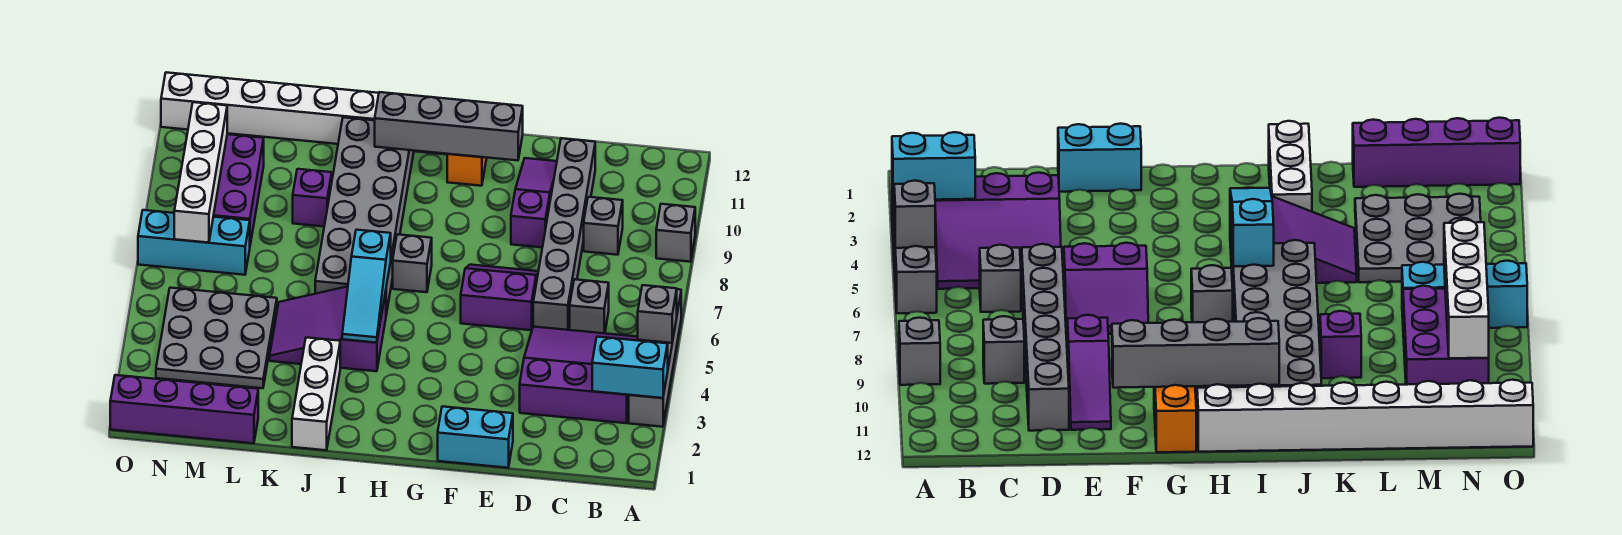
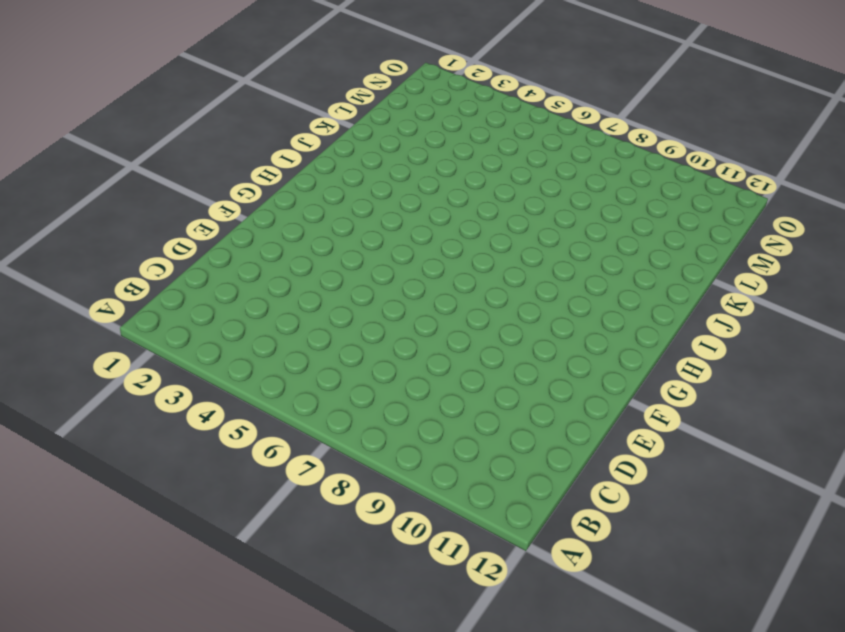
none -> grey brick A3:A6 level 1
none -> grey brick A9 level 1
none -> purple slope B3:D5 level 1 top 3

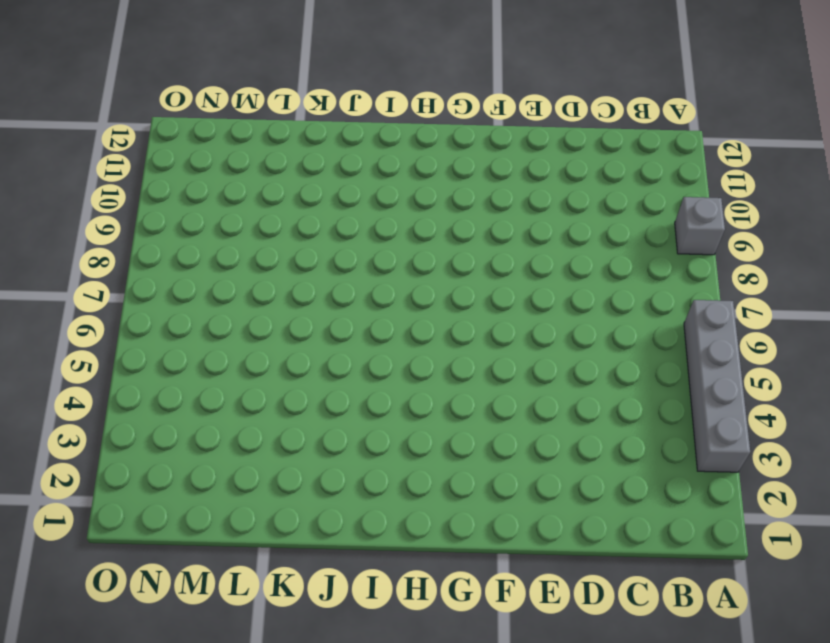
none -> purple slope B3:D5 level 1 top 3
none -> grey brick C6 level 1
none -> grey brick C9 level 1

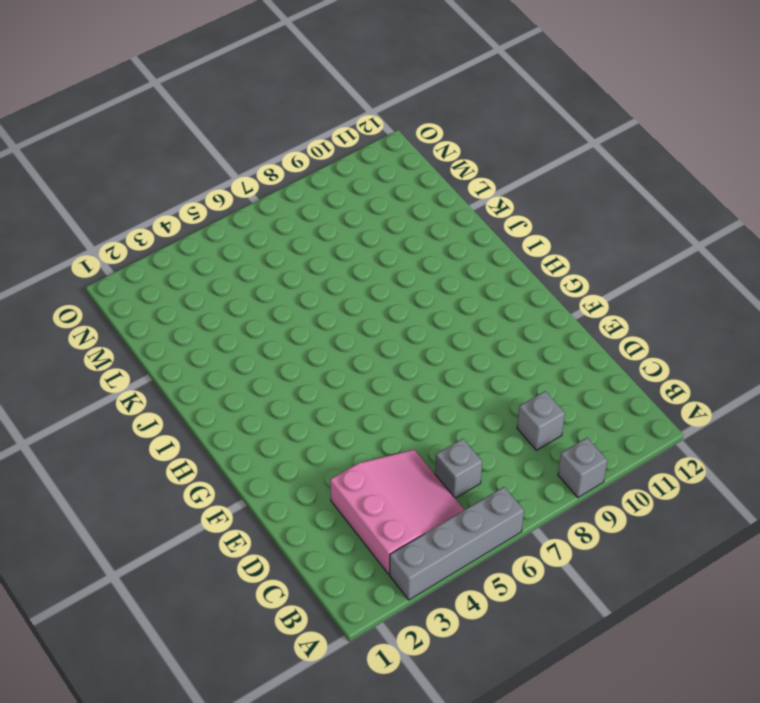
pink slope B3:D5 level 1 top 3 -> purple slope B3:D5 level 1 top 3
none -> grey brick D6:D11 level 1
none -> cyan brick E1:F1 level 1
none -> purple slope E6:F7 level 1 top 6

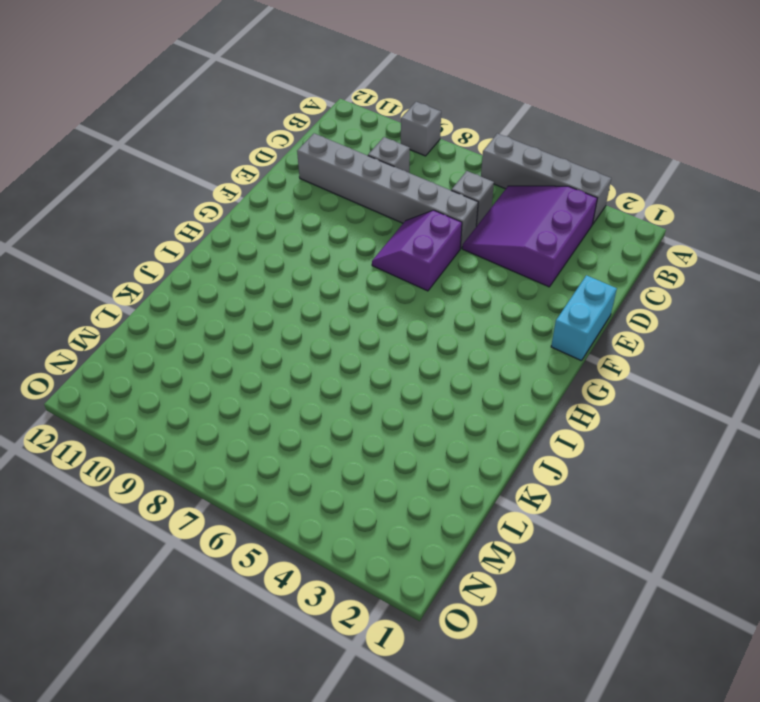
none -> purple slope E9:E11 level 1 top 9
none -> orange brick G11:G12 level 1
none -> grey brick H7 level 1

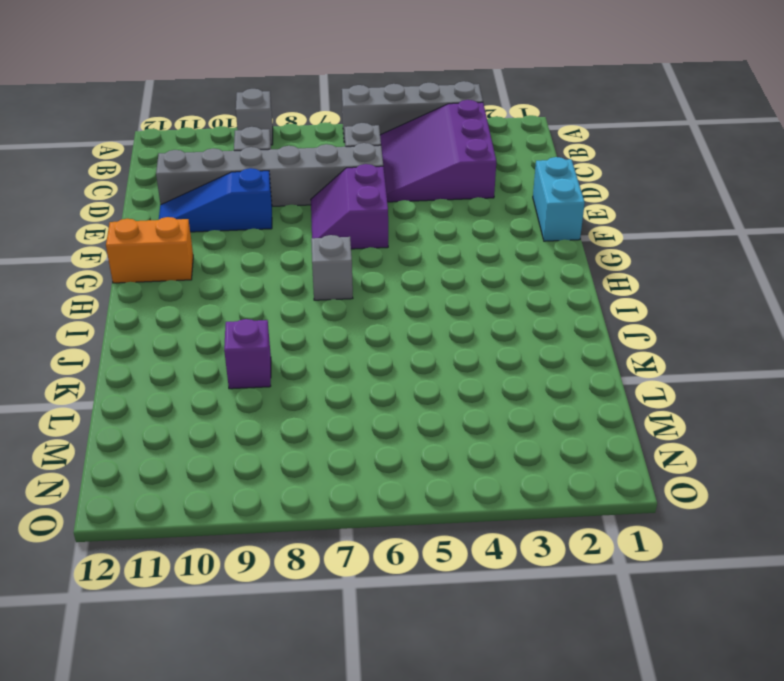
blue slope E9:E11 level 1 top 9 -> purple slope E9:E11 level 1 top 9
none -> white brick H12:O12 level 1
none -> purple slope I4:K5 level 1 top I
none -> grey brick I6:J11 level 1

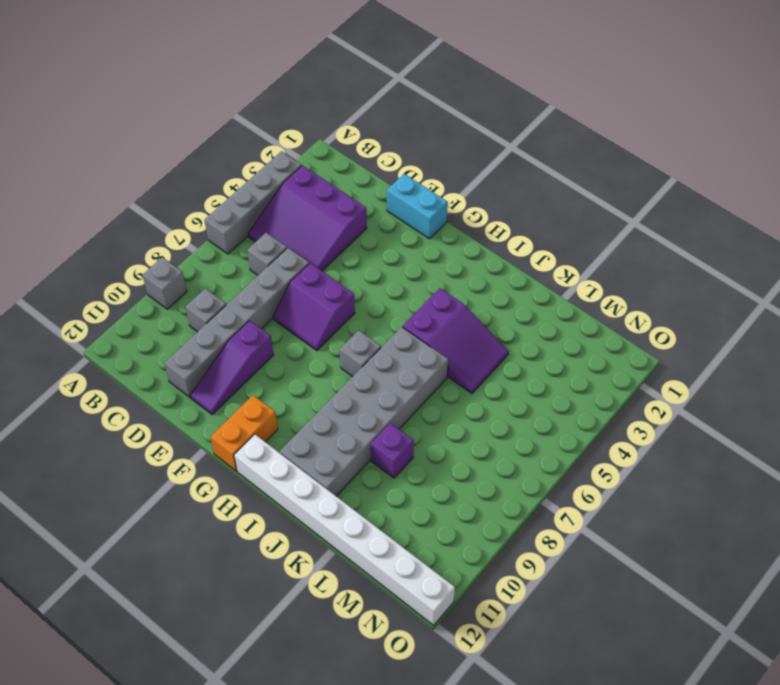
none -> white brick J1:J3 level 1
none -> purple brick L1:O1 level 1
none -> grey plate L3:N5 level 1

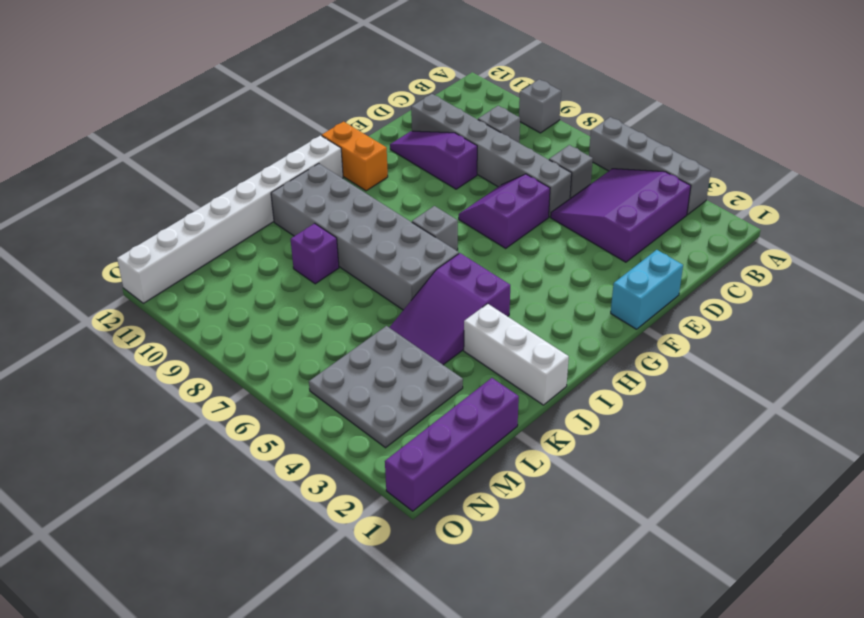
none -> cyan brick M7:O7 level 1
none -> purple brick M8:N10 level 1
none -> cyan brick A3:B3 level 2

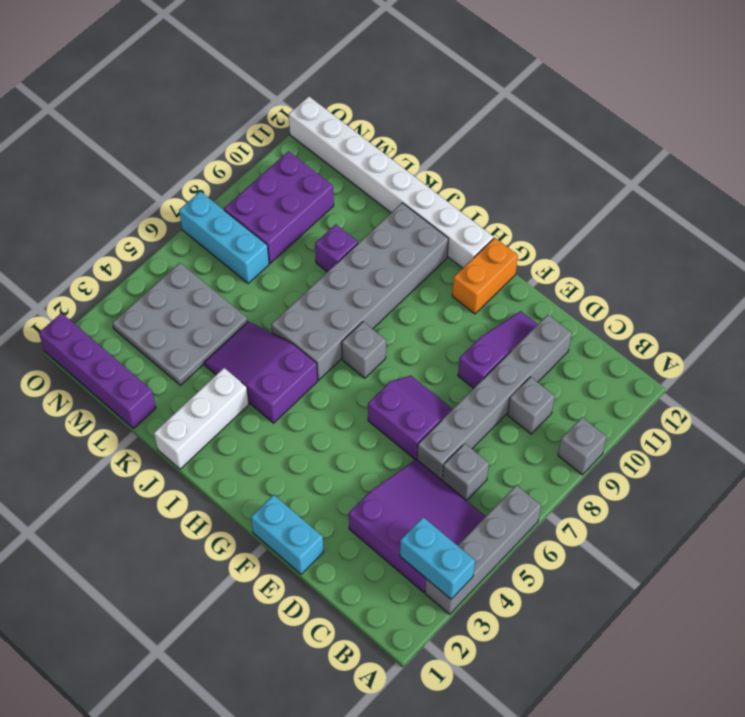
none -> grey brick A5 level 2
none -> grey brick F11:I11 level 2
none -> cyan slope I4:I6 level 2 top 6

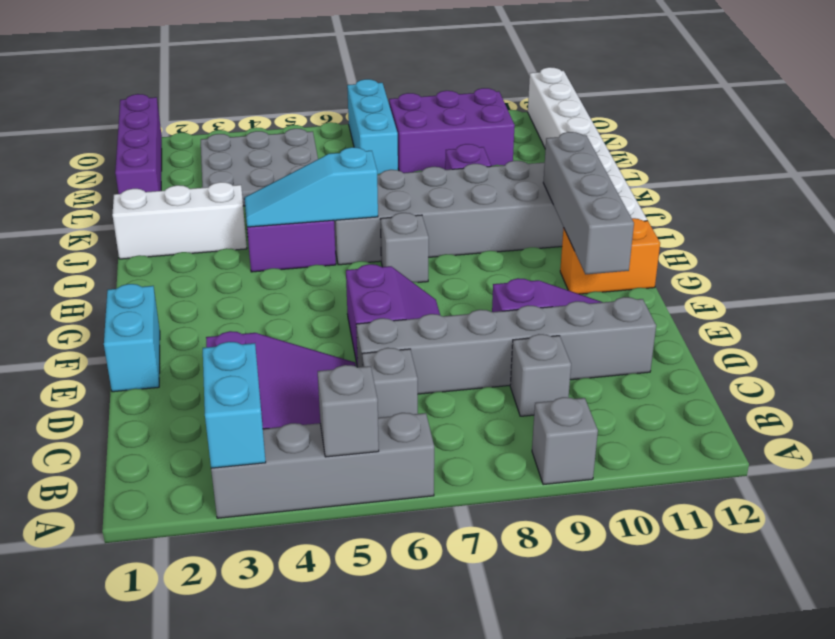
none -> white brick N7:N10 level 2

